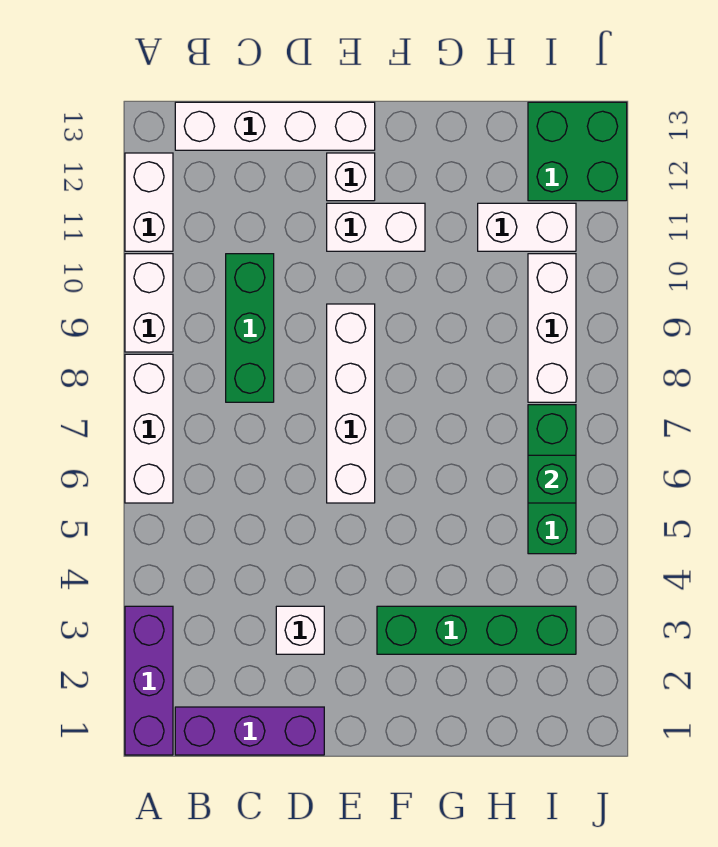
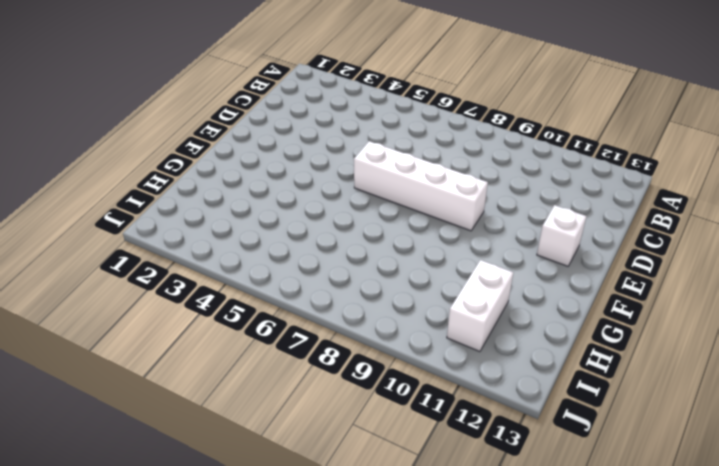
none -> purple brick A1:A3 level 1
none -> white brick A6:A8 level 1
none -> white brick A9:A10 level 1

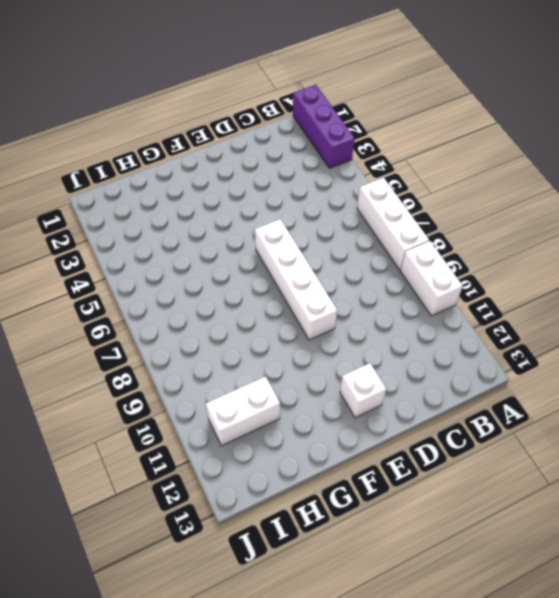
none -> white brick A11:A12 level 1
none -> purple brick B1:D1 level 1
none -> white brick B13:E13 level 1

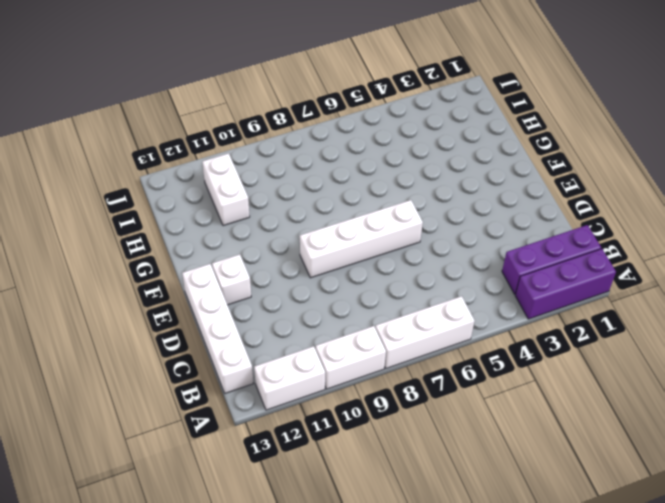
purple brick B1:B3 level 1 -> purple brick B1:D1 level 1
none -> green brick C8:C10 level 1
none -> white brick D3 level 1
none -> white brick E11:F11 level 1

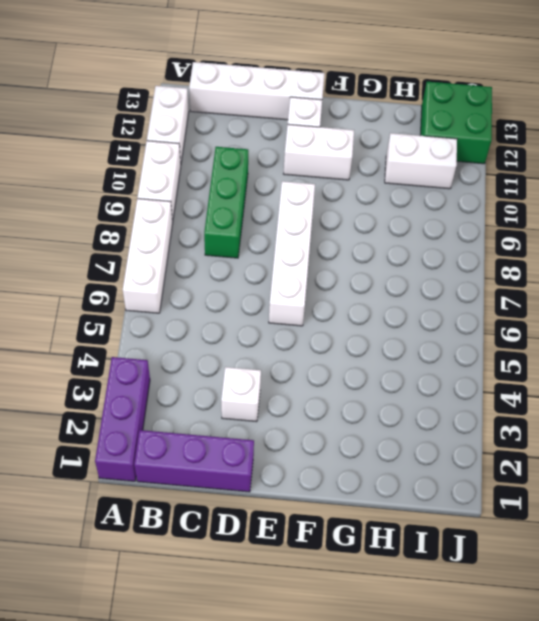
none -> green brick F3:I3 level 1
none -> green brick I5:I7 level 1
none -> white brick I8:I10 level 1

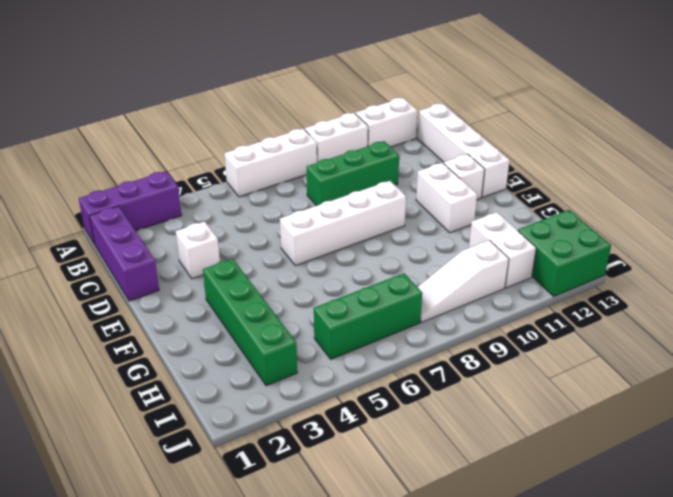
white slope I8:I10 level 1 top 10 -> white brick I8:I10 level 1
none -> green brick I6 level 2

